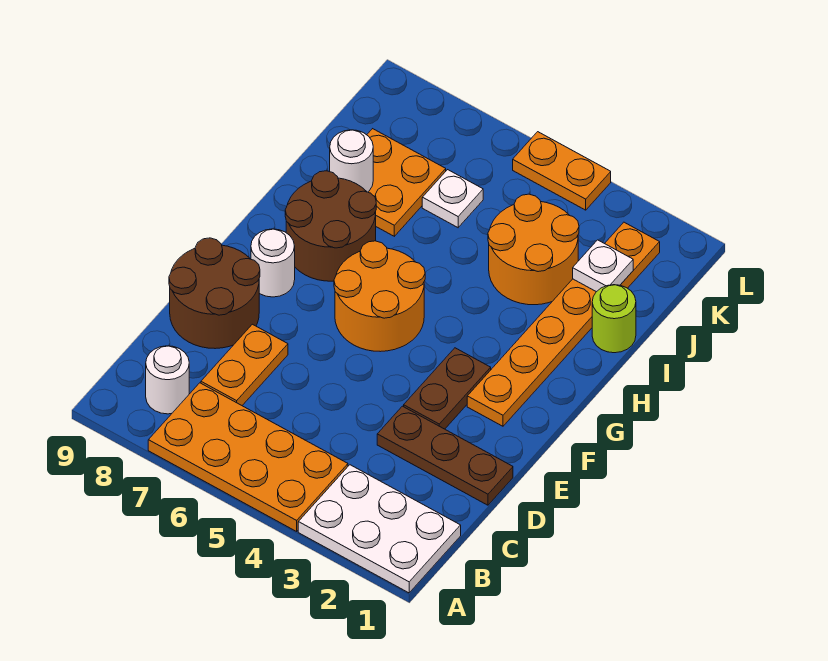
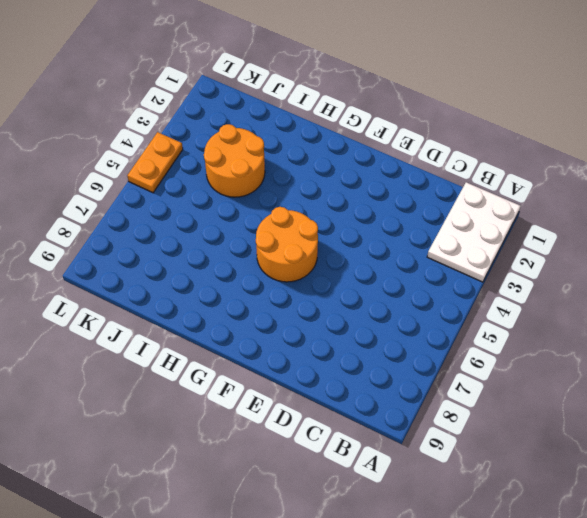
none -> orange plate A4:B7 level 1
none -> white round brick B8 level 1
none -> orange plate C7:D7 level 1

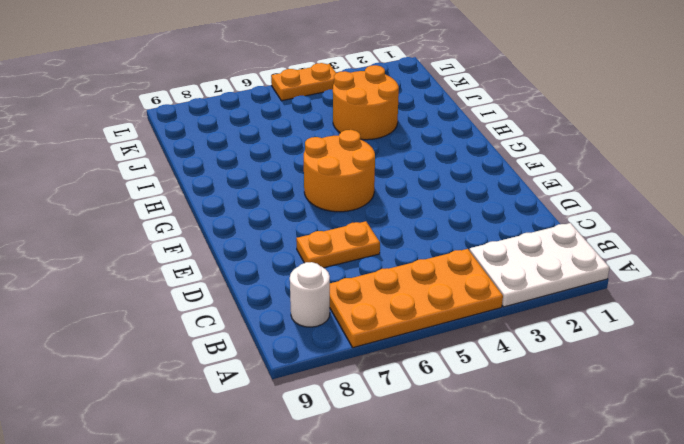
orange plate D6:D7 level 1 -> orange plate C7:D7 level 1
none -> brown plate D1:D3 level 1
none -> brown round brick D8:E9 level 1
none -> brown plate E3:F3 level 1

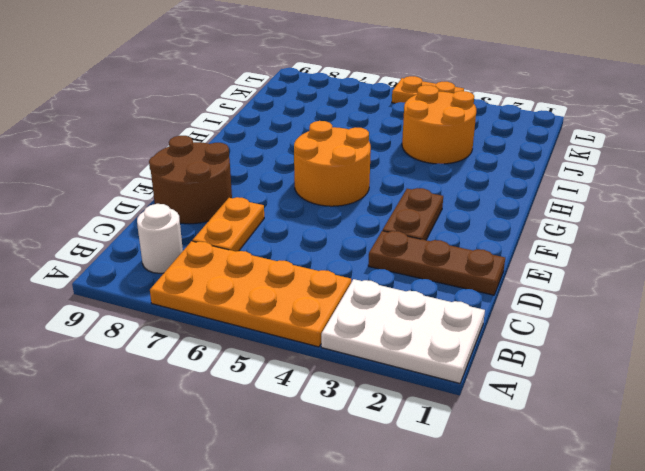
none -> orange plate F2:K2 level 1
none -> white round brick F8 level 1
none -> brown round brick G7:H8 level 1

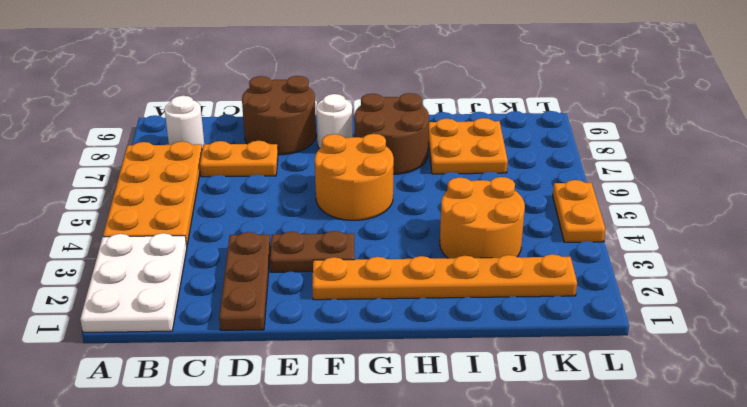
none -> lime round brick I1 level 1
none -> white plate J6 level 1
none -> white round brick I8 level 2

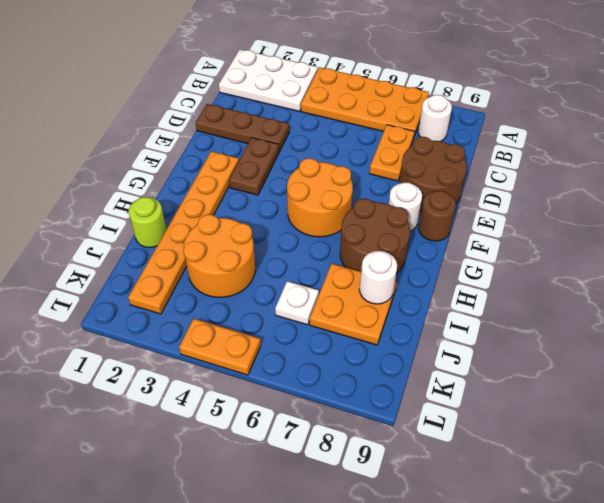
brown round brick F9 level 1 -> none
none -> white plate J2 level 2

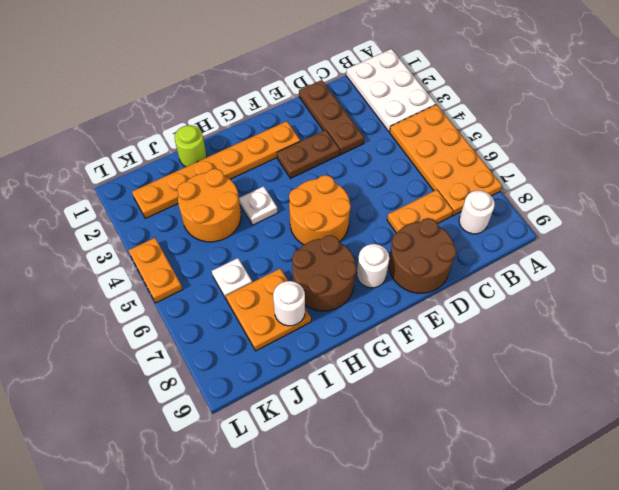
white plate H4 level 1 -> white plate J2 level 2

